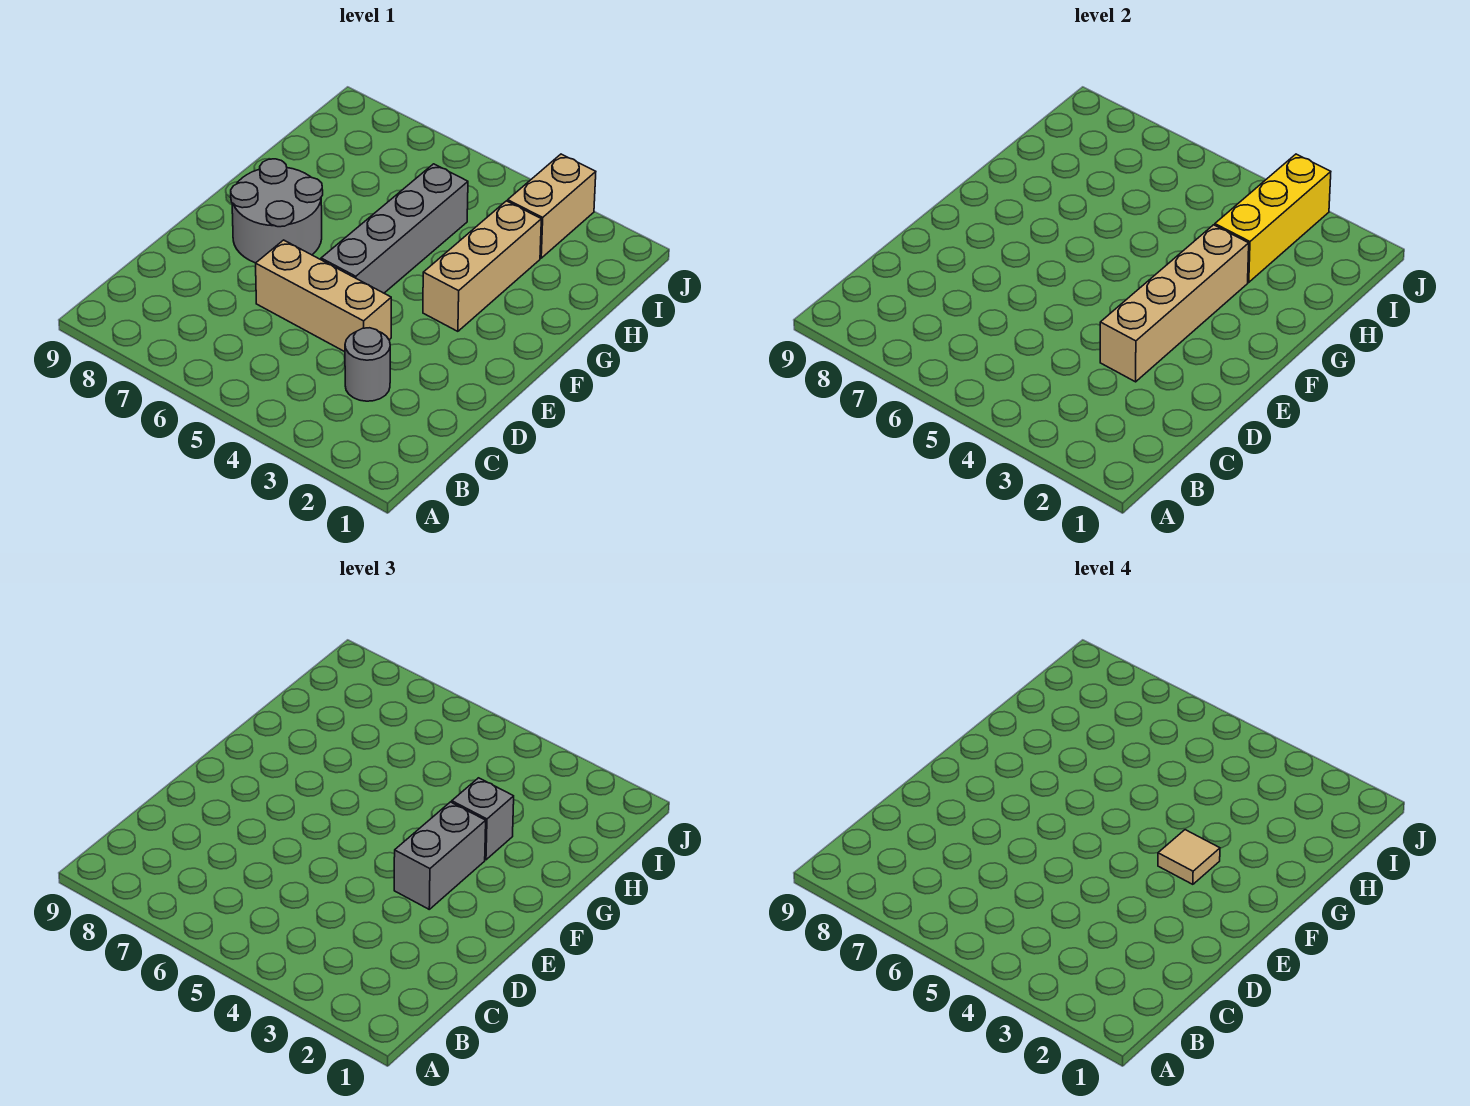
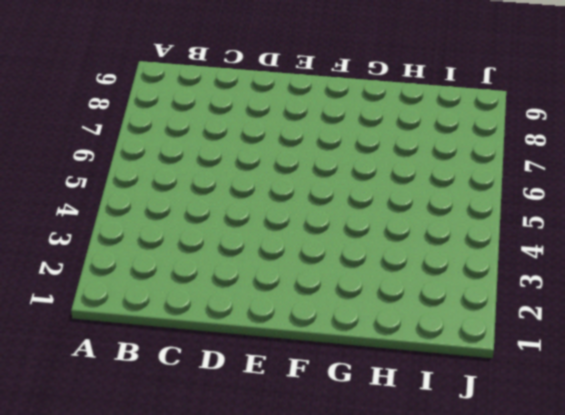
none -> grey round brick C3 level 1
none -> tan brick D4:D6 level 1

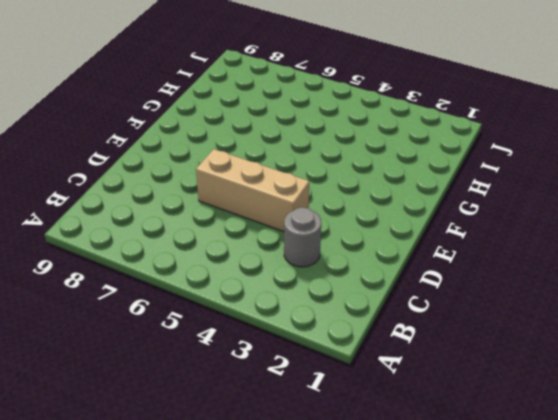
none -> grey brick E5:H5 level 1
none -> grey round brick E7:F8 level 1

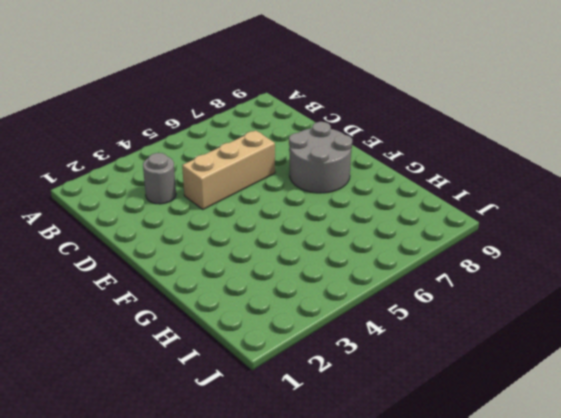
none -> grey brick E5:H5 level 1
none -> tan brick F3:H3 level 1

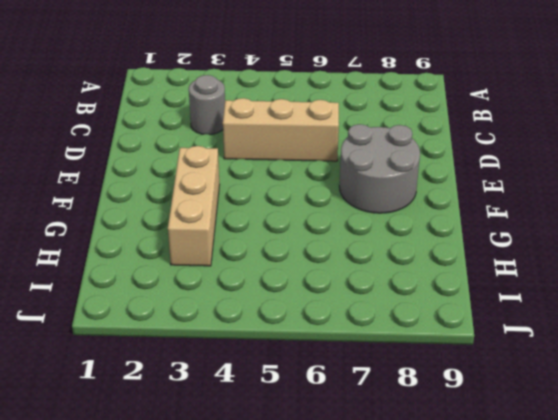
none -> grey brick E5:H5 level 1
none -> tan brick I3:J3 level 1

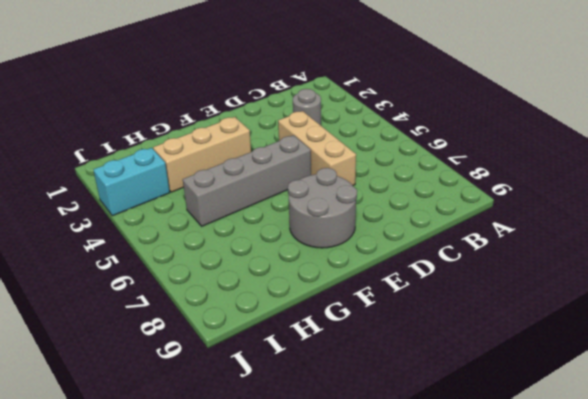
cyan brick I3:J3 level 1 -> tan brick I3:J3 level 1
none -> tan brick D3:G3 level 2
none -> yellow brick H3:J3 level 2

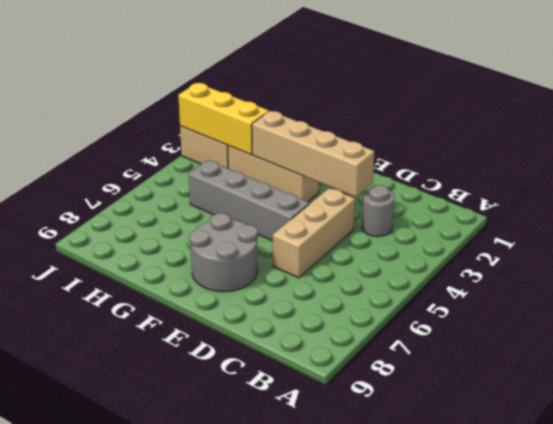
none -> grey brick E3:F3 level 3
none -> grey brick G3 level 3

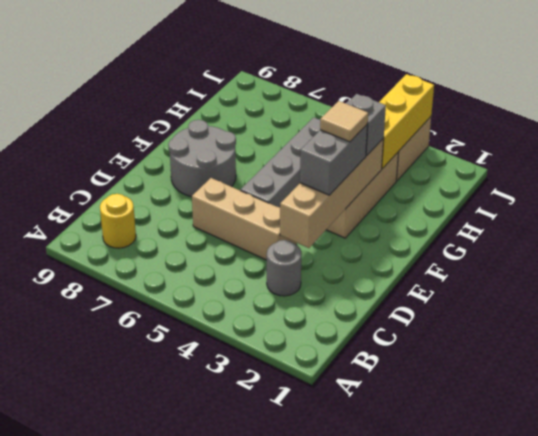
yellow round brick B8 level 1 -> none

